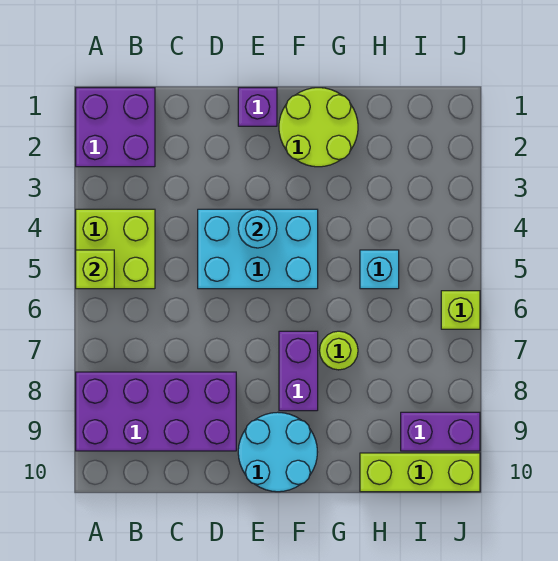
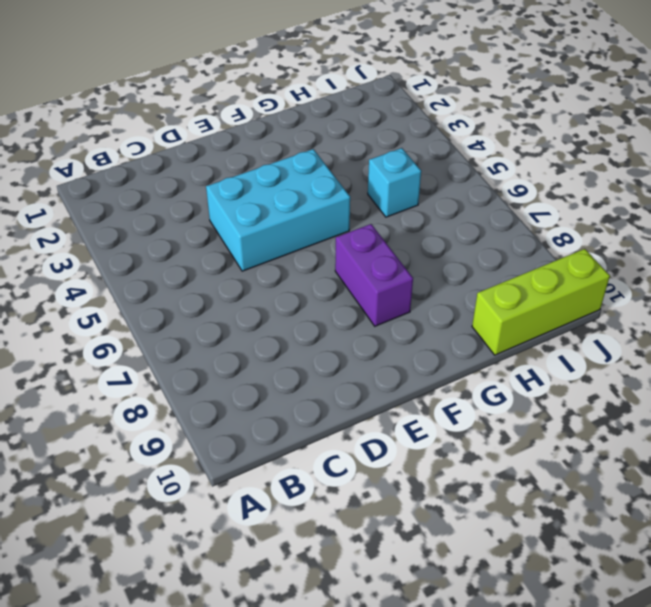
none -> purple brick A1:B2 level 1
none -> lime brick A4:B5 level 1
none -> purple brick A8:D9 level 1

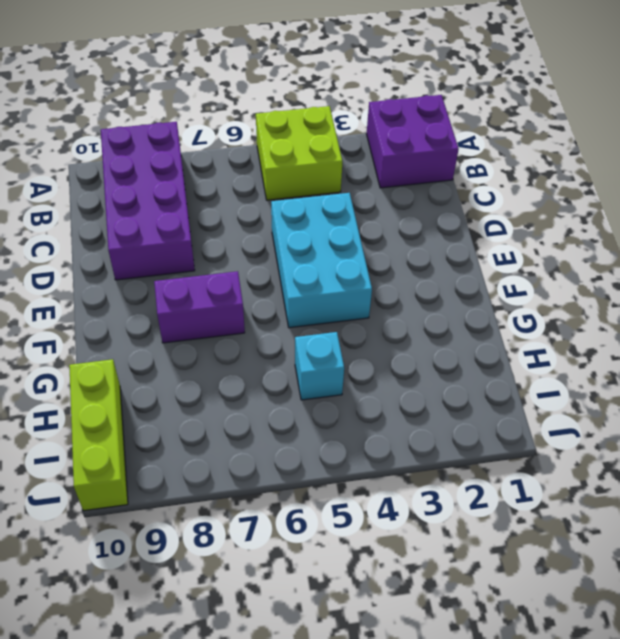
none -> purple brick E1 level 1
none -> cyan round brick E9:F10 level 1
none -> lime round brick F1:G2 level 1

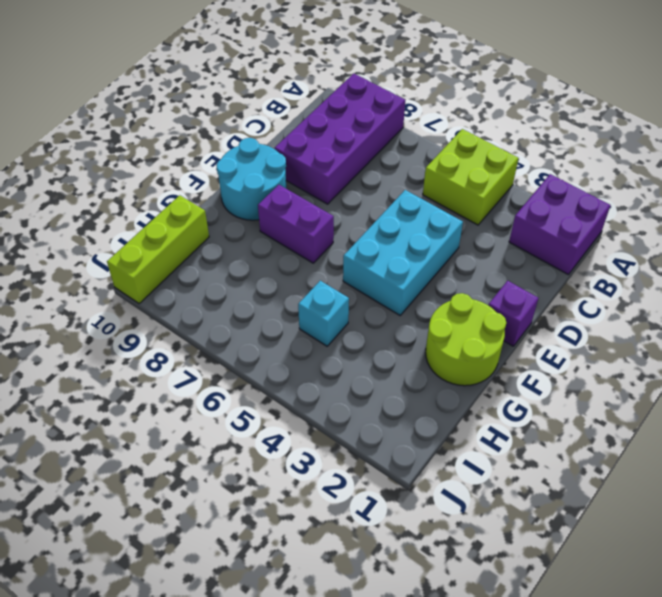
none -> lime round brick G7 level 1
none -> purple brick I9:J9 level 1
none -> lime brick J6 level 1

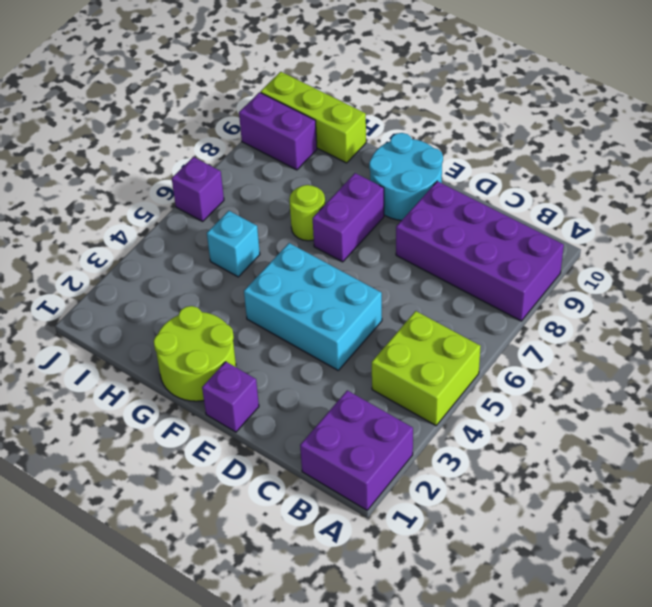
purple brick J6 level 1 -> lime brick J6 level 1
none -> lime brick A5 level 2
none -> cyan round brick E4 level 2

